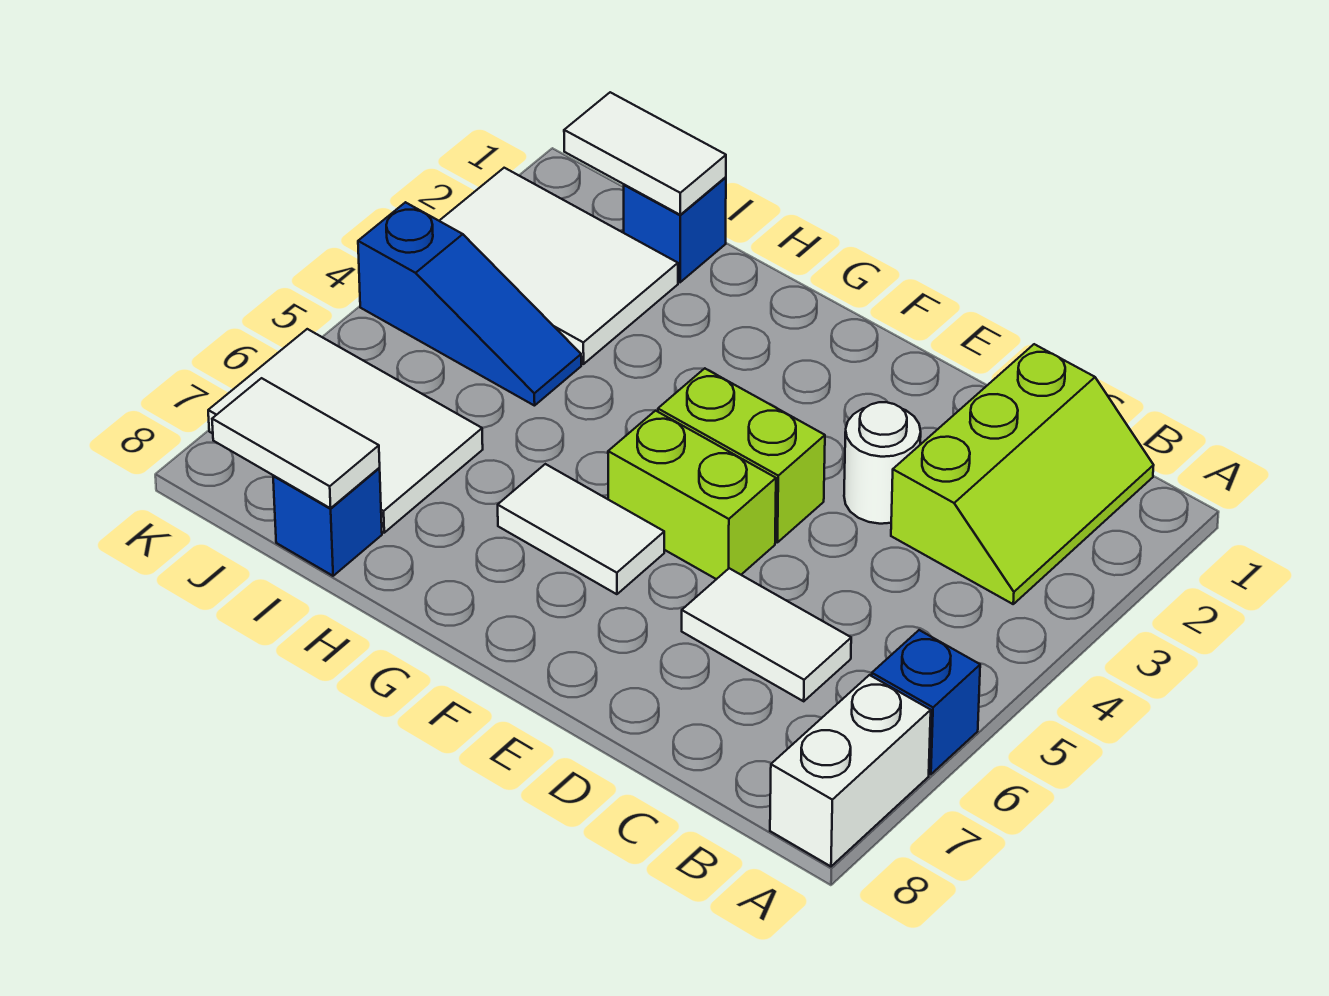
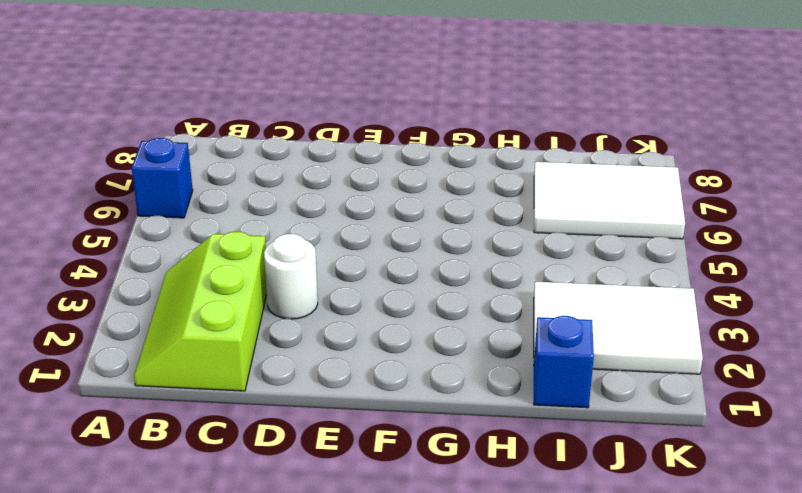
none -> white brick A7:A8 level 1
none -> white tile C6:D6 level 1
none -> lime brick E4:F4 level 1

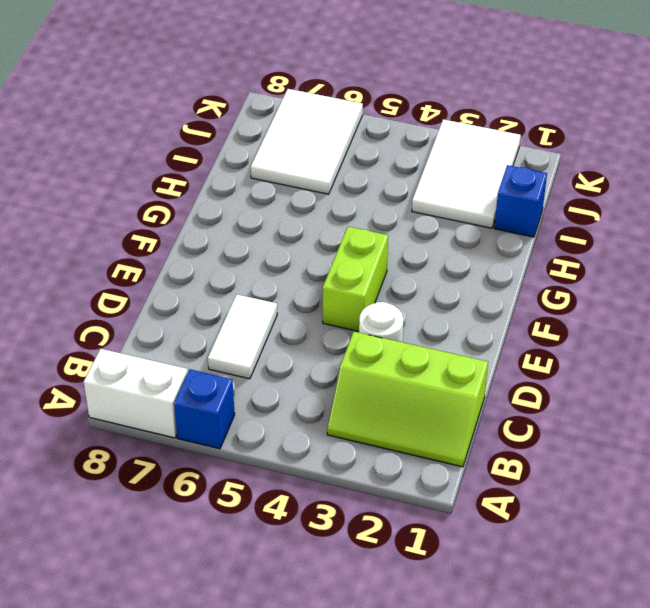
none -> lime brick E5:F5 level 1
none -> white tile F6:G6 level 1
none -> blue slope I4:K4 level 1 top K

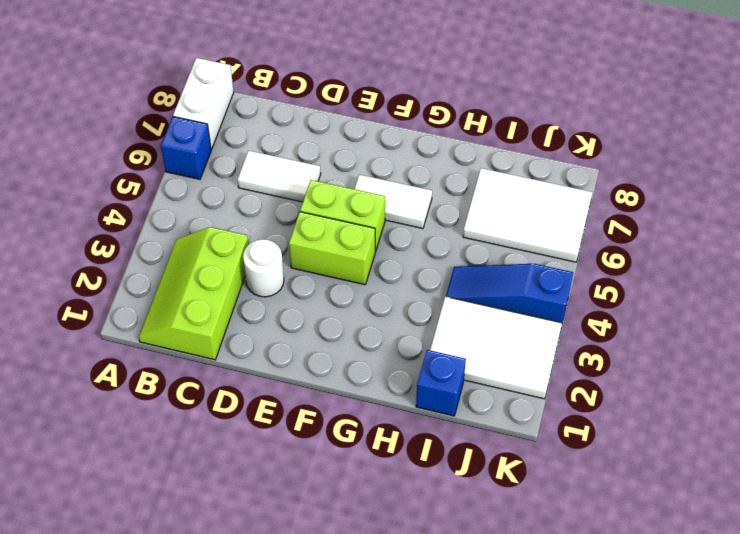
none -> blue brick I8 level 1
none -> white tile I1:J1 level 2
none -> white tile I8:J8 level 2

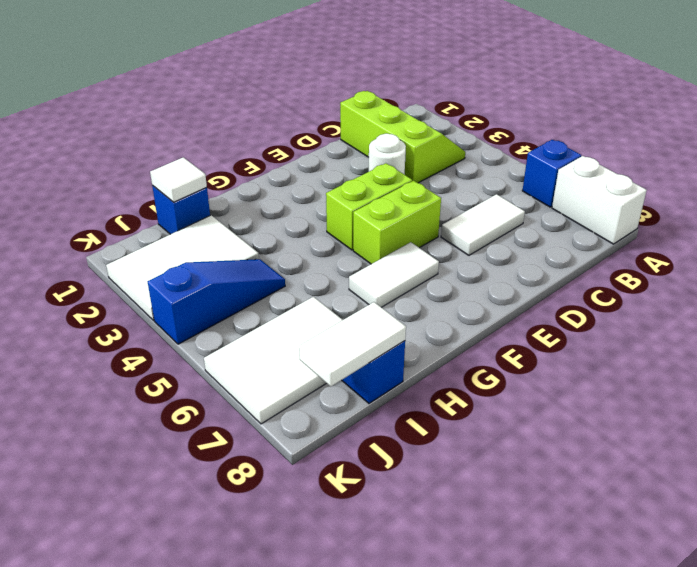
white tile I1 level 2 -> white tile I1:J1 level 2

